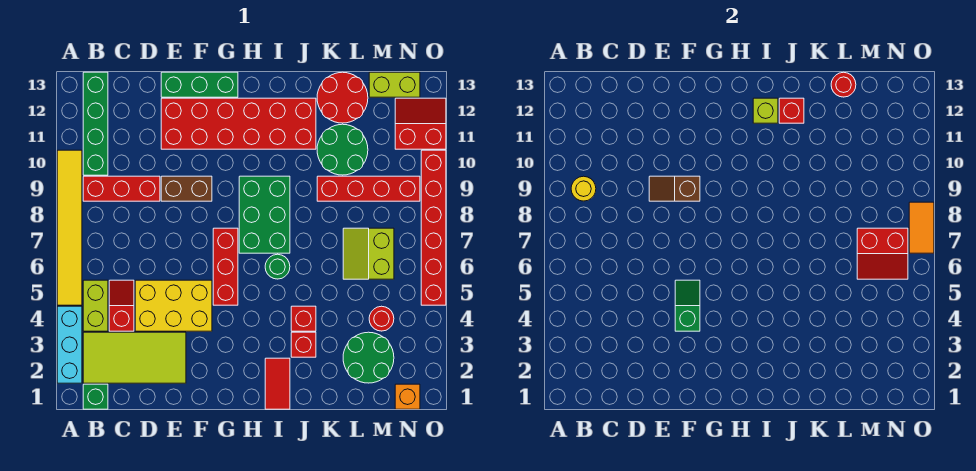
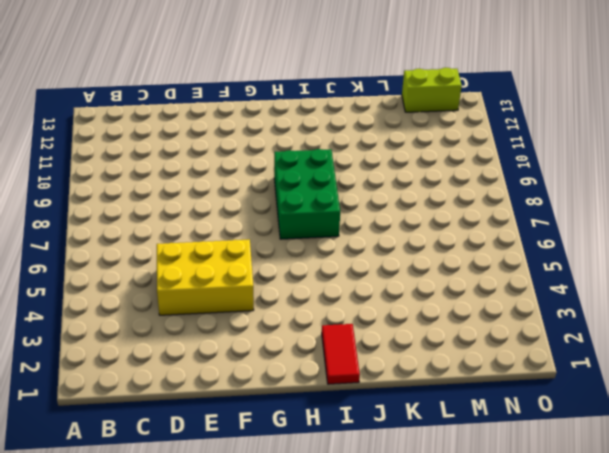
none -> cyan brick A2:A4 level 1
none -> yellow tile A5:A10 level 1
none -> green brick B1 level 1
none -> lime tile B2:E3 level 1

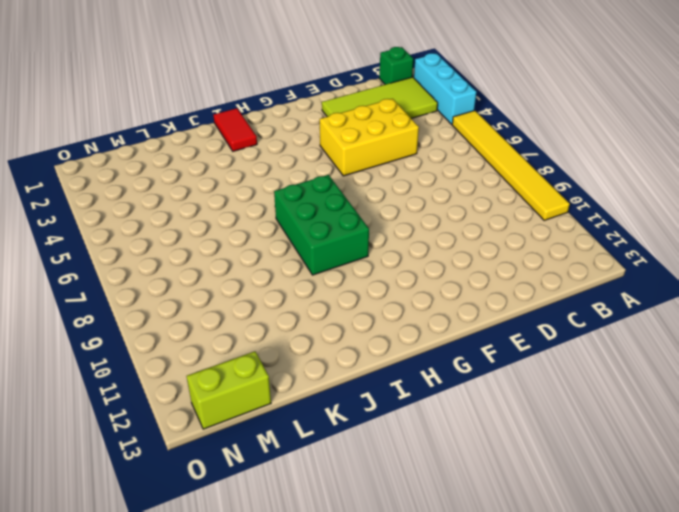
none -> lime brick B4:B5 level 1
none -> red brick B9:D9 level 1
none -> green brick B10:B13 level 1
none -> red slope C4:C5 level 1 top 4

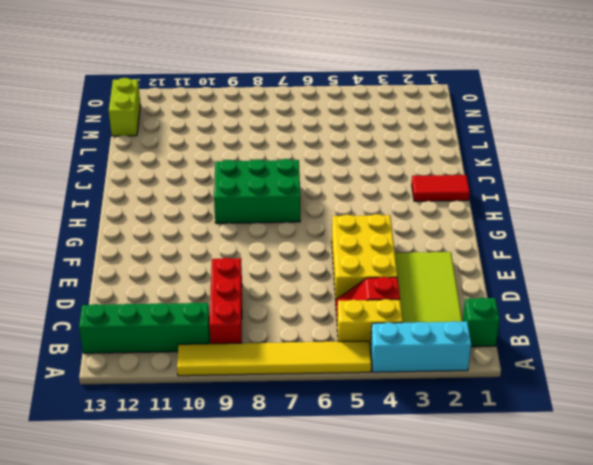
yellow brick B4:B5 level 1 -> lime brick B4:B5 level 1
none -> brown brick E9:F9 level 1
none -> red brick E11:J12 level 1
none -> green brick E13:G13 level 1
none -> red brick G5:G7 level 1

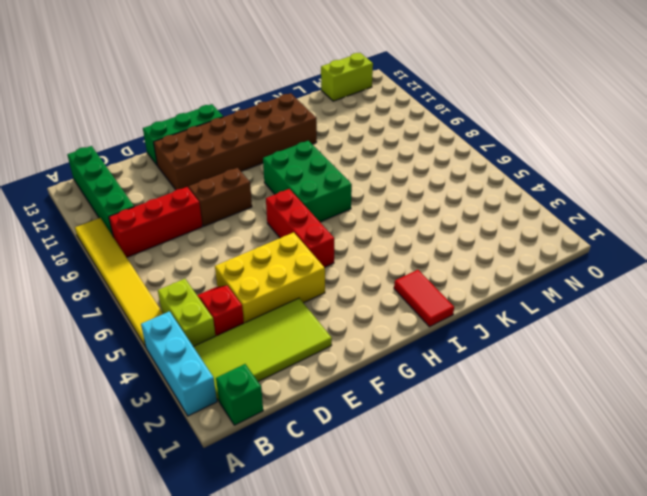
brown brick E11:J12 level 1 -> red brick E11:J12 level 1
none -> green round brick I6 level 1
none -> red brick J3 level 1
none -> red brick J4 level 1
none -> red brick K9:N9 level 1

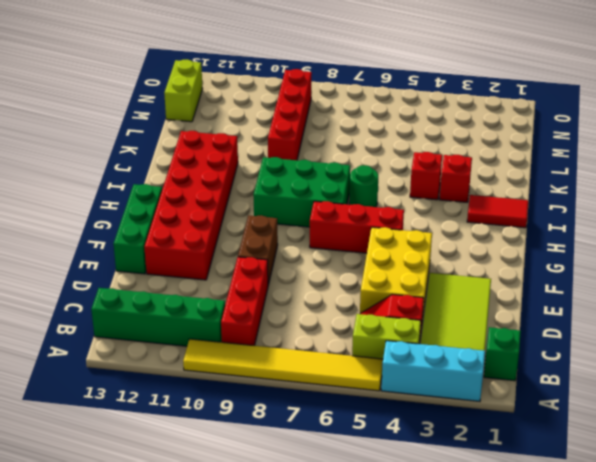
none -> green round brick K10:L11 level 1
none -> red round brick K12:L13 level 1
none -> green round brick L2:M3 level 1
none -> lime slope L6:M7 level 1 top M

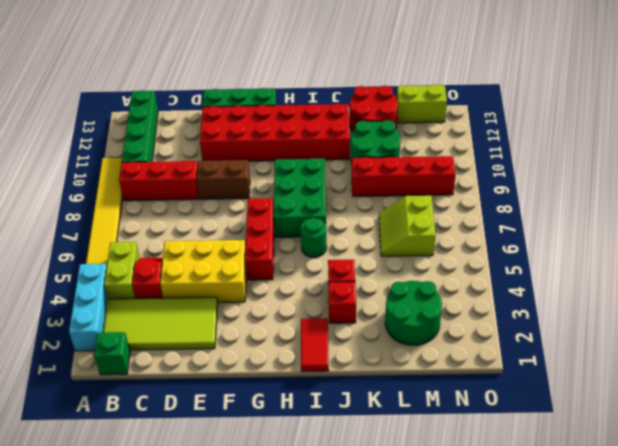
none -> red round brick M4 level 1
none -> orange brick N1 level 1
none -> red slope N11:O12 level 1 top 11
none -> red brick O5:O10 level 1

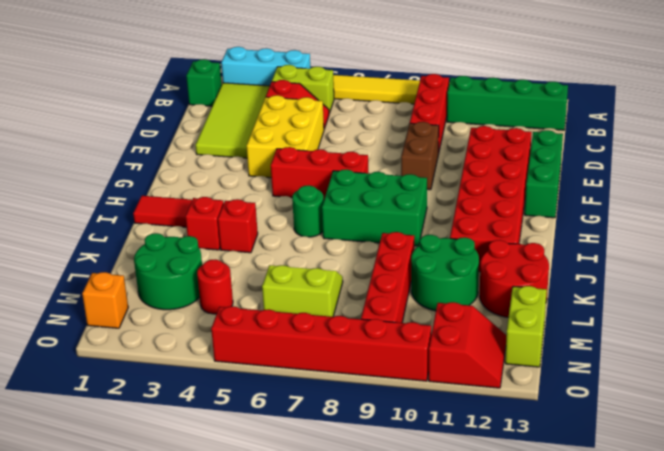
none -> yellow round brick B9 level 2
none -> brown slope E9:F9 level 2 top F
none -> green slope F4:F5 level 2 top 4
none -> lime brick I12 level 2

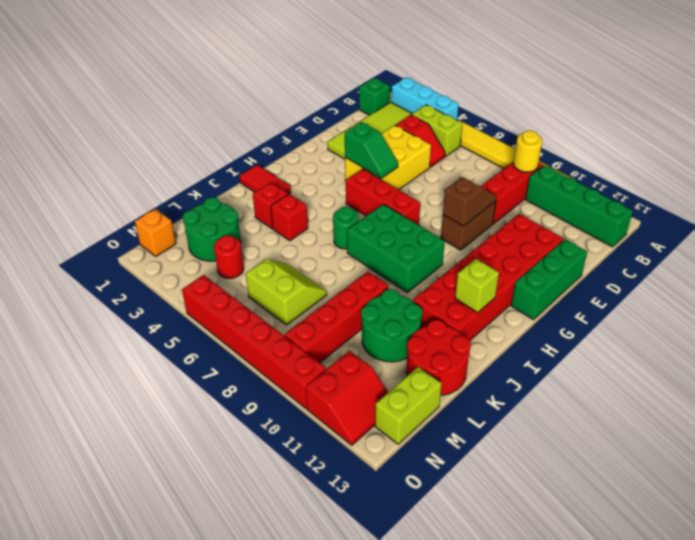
none -> red brick J12 level 2
none -> red round brick L13 level 2
none -> red slope M6:N7 level 2 top 7
none -> orange tile O7:O8 level 2

